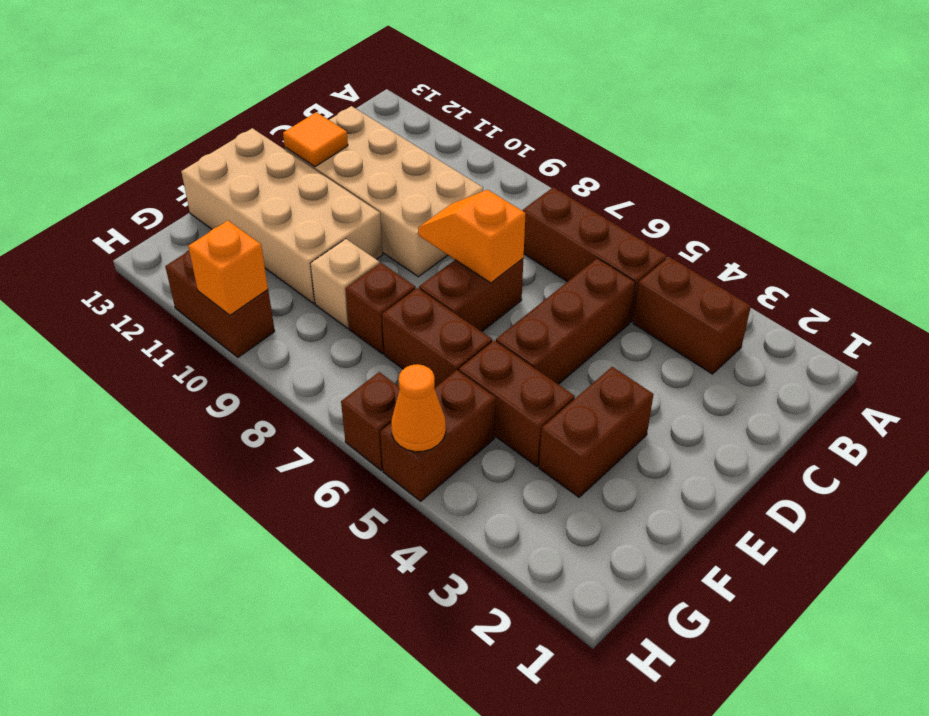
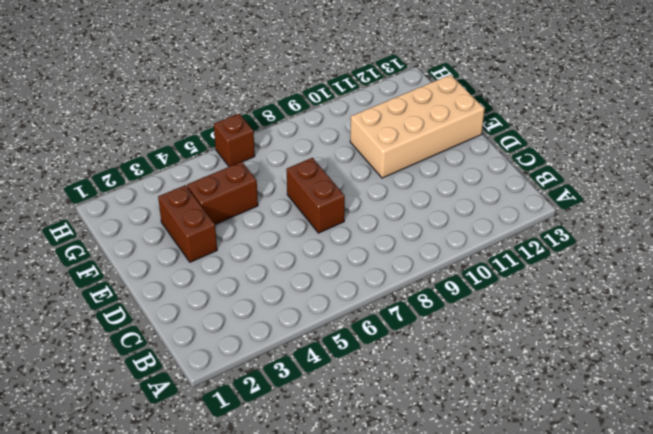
none -> brown brick B3:B4 level 1
none -> brown brick B5:B7 level 1
none -> brown brick C5:E5 level 1

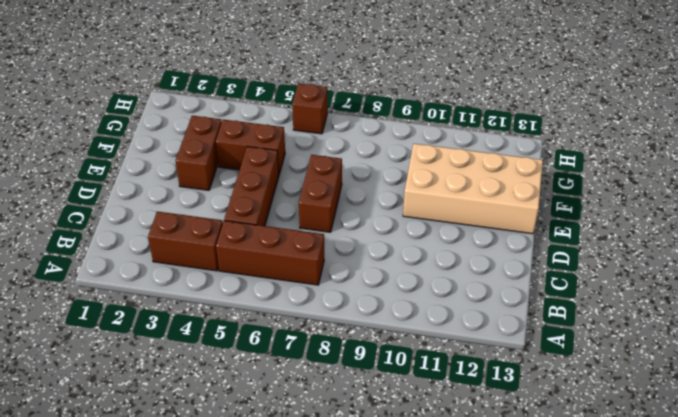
none -> tan brick C9:D12 level 1
none -> brown brick F6:F7 level 1
none -> brown brick F8 level 1

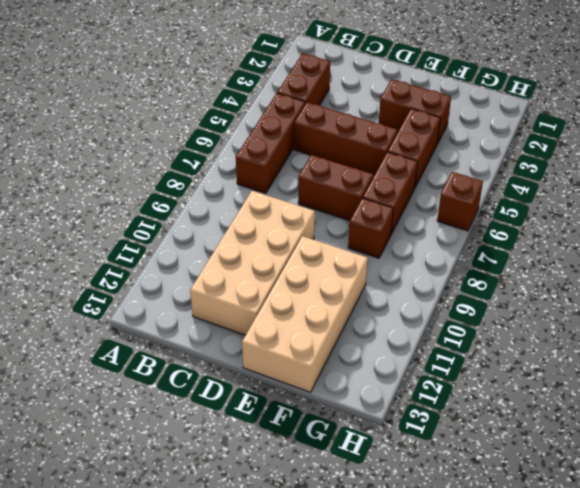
none -> tan brick F9 level 1
none -> brown brick G5:H5 level 1
none -> brown brick H10:H11 level 1

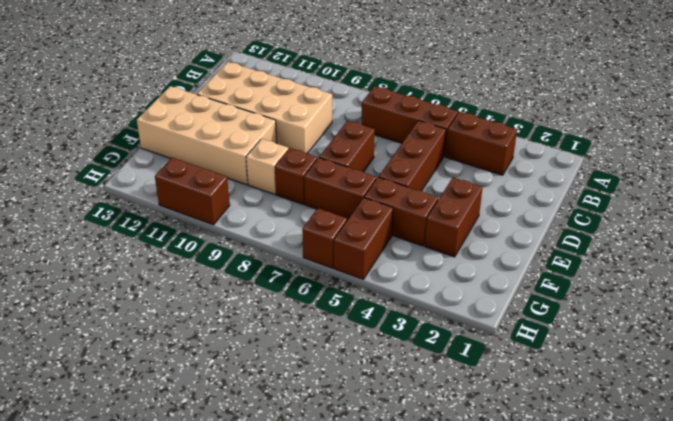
none -> orange slope D7:D8 level 2 top 7
none -> orange tile D12 level 2
none -> orange cone H5 level 2

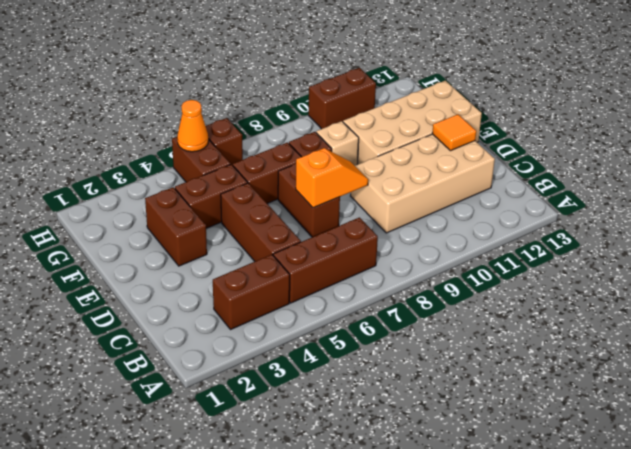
none -> orange brick H10 level 2

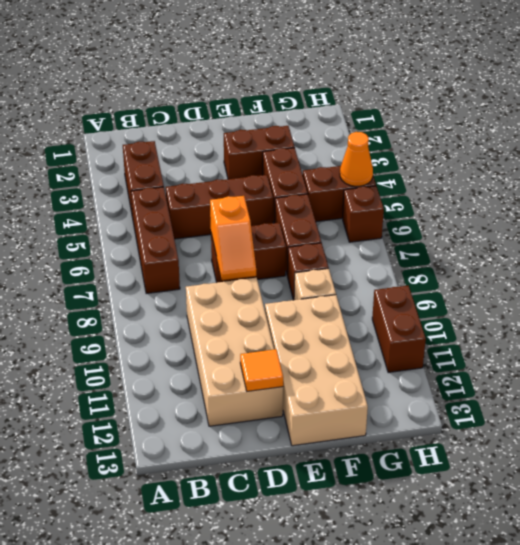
none -> orange brick H10 level 2

